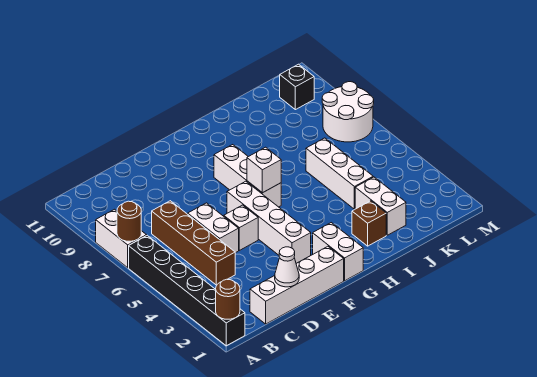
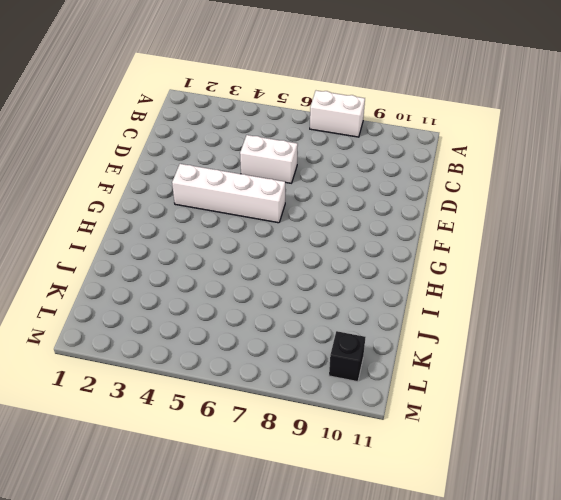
none -> black brick A1:A6 level 1
none -> white brick C1:F1 level 1
none -> brown brick C4:C7 level 1

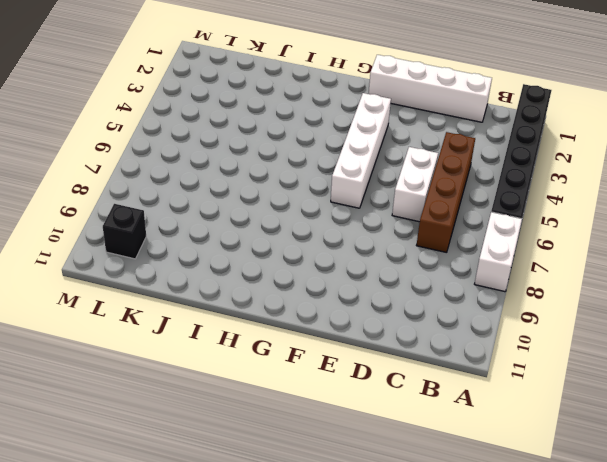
none -> white brick E5 level 1
none -> white brick G1:G2 level 1
none -> white brick G6:G8 level 1

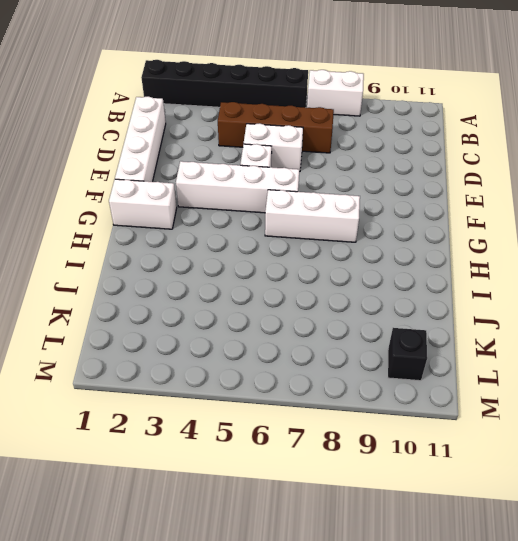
none -> brown brick I2 level 1
none -> white brick J2:J3 level 1
none -> white brick J4:J6 level 1

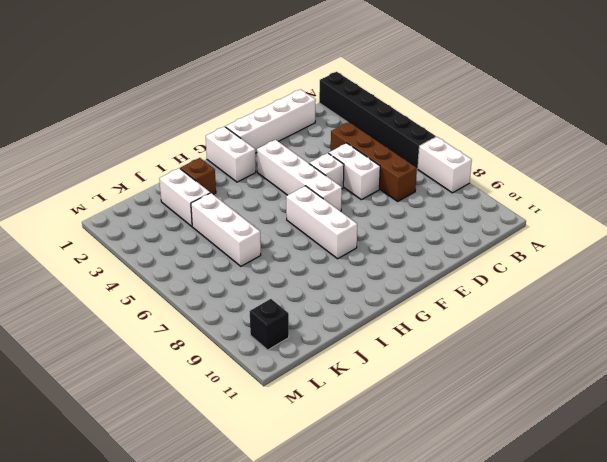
none -> white round brick L7:M8 level 1
none -> brown round brick A1 level 2
none -> brown round brick A7 level 2

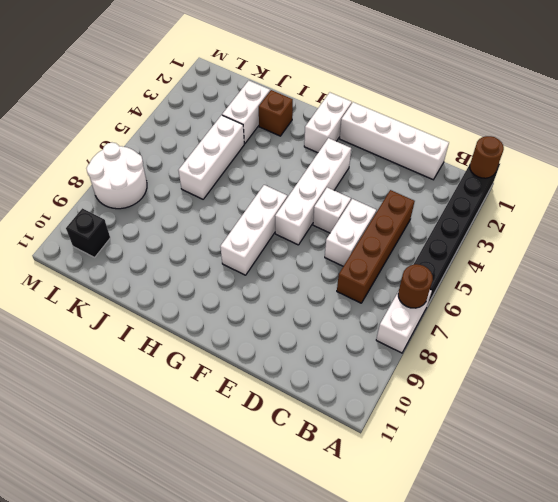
none -> white cone D1 level 2
none -> white brick G6 level 2

